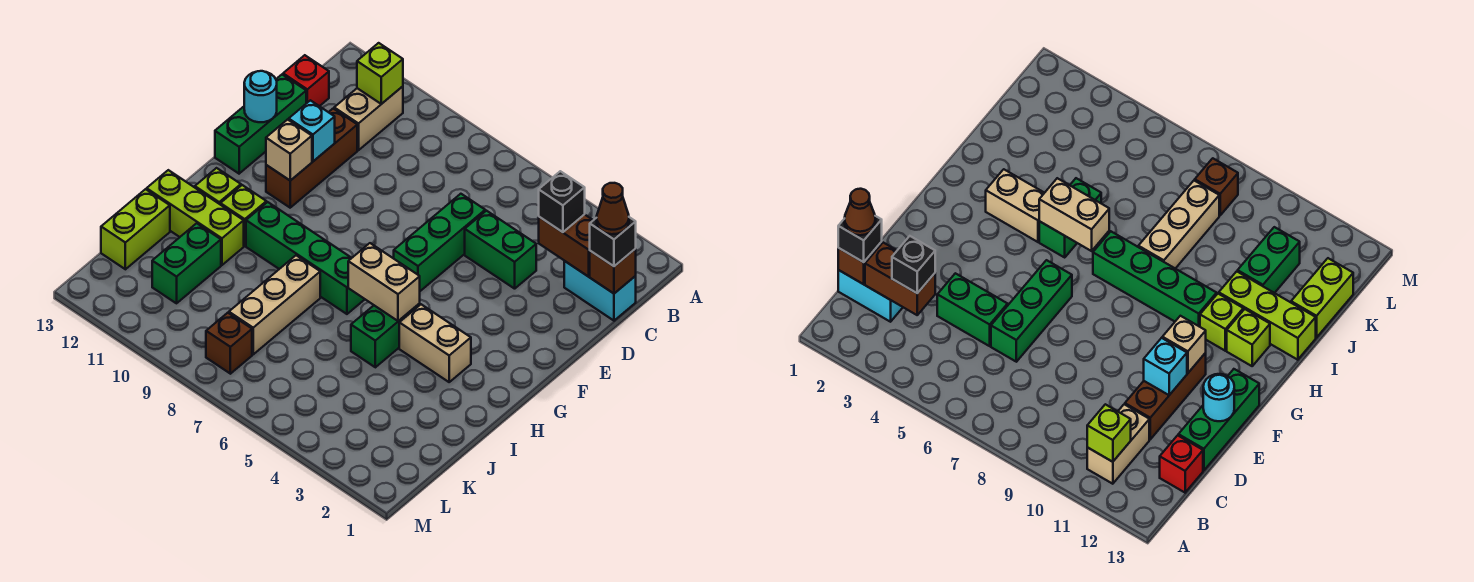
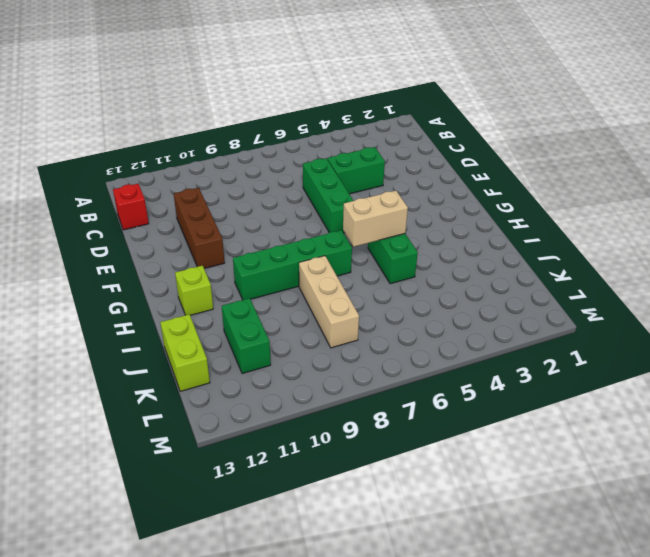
none -> tan brick B11:C11 level 1
none -> cyan brick C1:C2 level 1
none -> green brick D13:F13 level 1

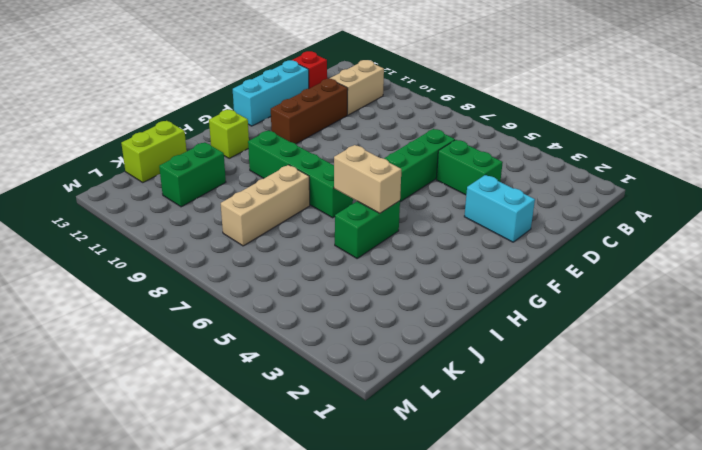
cyan brick D13:F13 level 1 -> green brick D13:F13 level 1
cyan brick E2:E3 level 1 -> cyan brick C1:C2 level 1
none -> tan brick H3:H4 level 1
none -> lime brick H11 level 1
none -> lime brick I11:I13 level 1

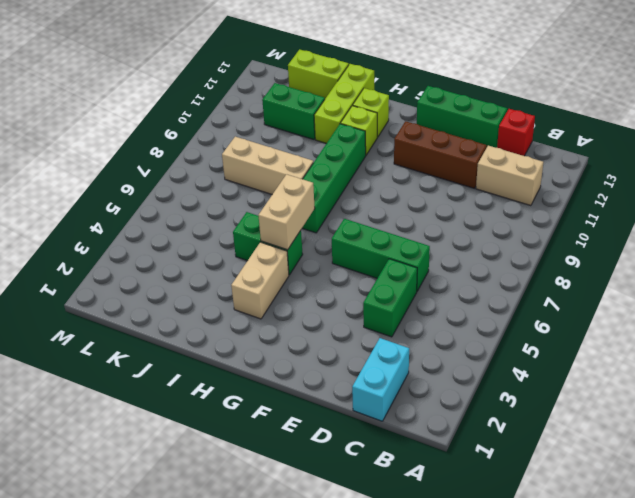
none -> brown brick L8 level 1
none -> lime brick B11 level 2
none -> brown brick C1 level 2

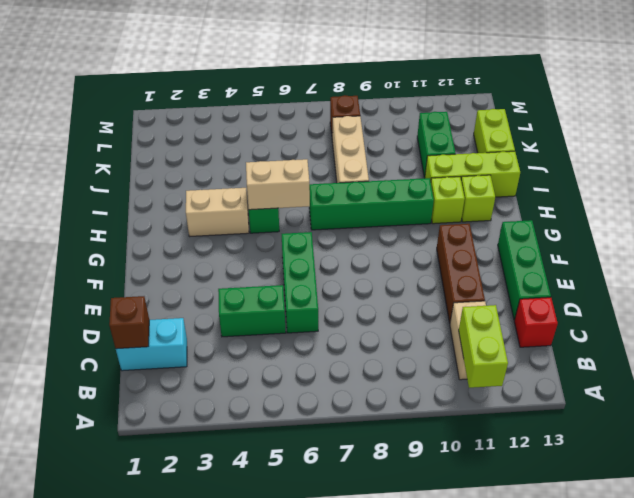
lime brick A11:B11 level 2 -> lime brick B11 level 2
none -> brown brick C2:C3 level 2
none -> cyan brick E11 level 2
none -> cyan round brick E13 level 2

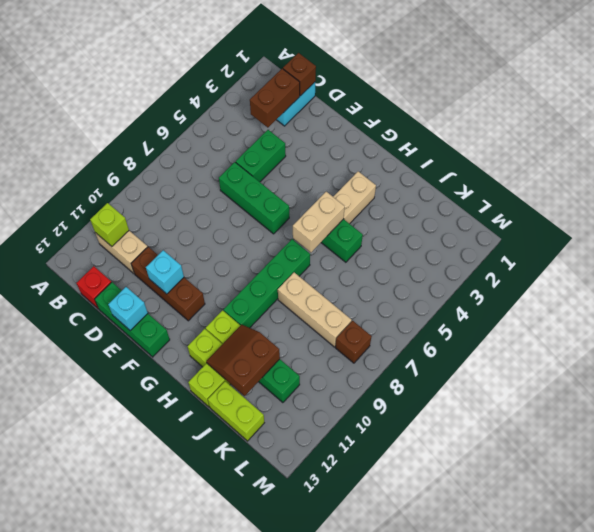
cyan brick E13 level 2 -> cyan round brick E13 level 2
brown slope I11:J12 level 2 top J -> none
none -> tan brick F11 level 2
none -> black brick C1 level 3
none -> black brick C3 level 3

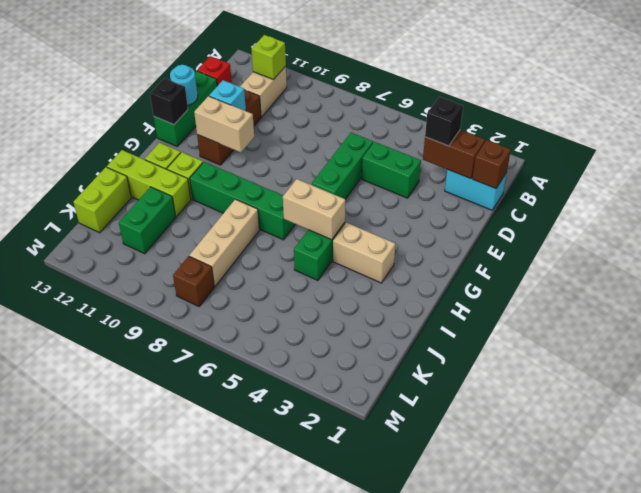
tan brick F10:F11 level 2 -> tan brick F11 level 2
black brick F13 level 2 -> black brick C1 level 3
none -> brown cone C1 level 4

